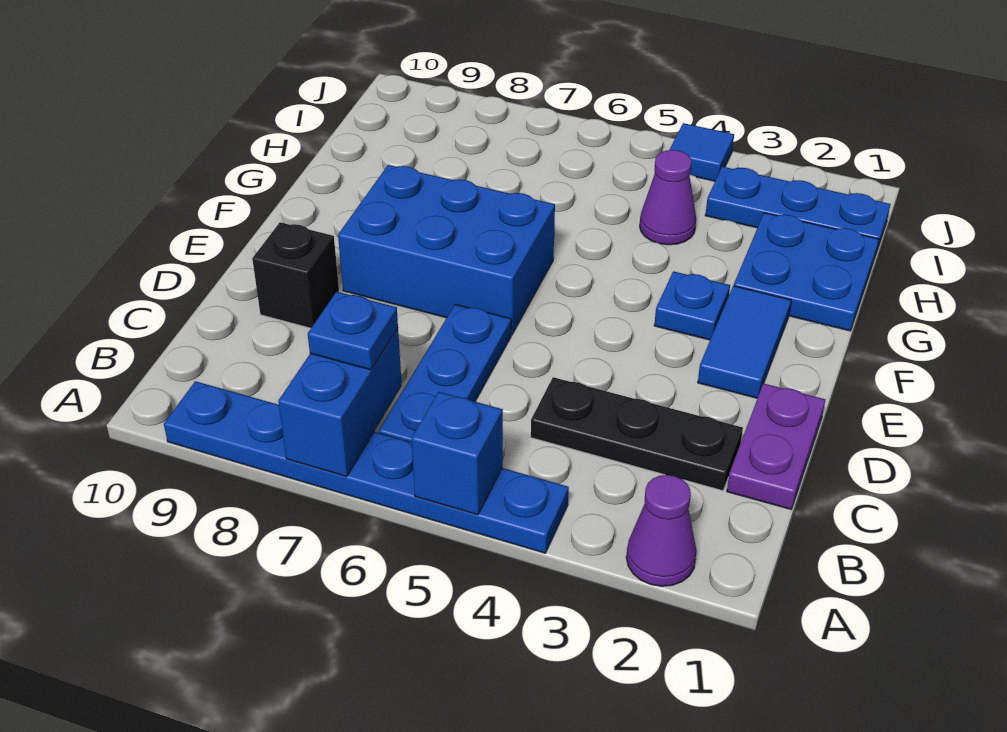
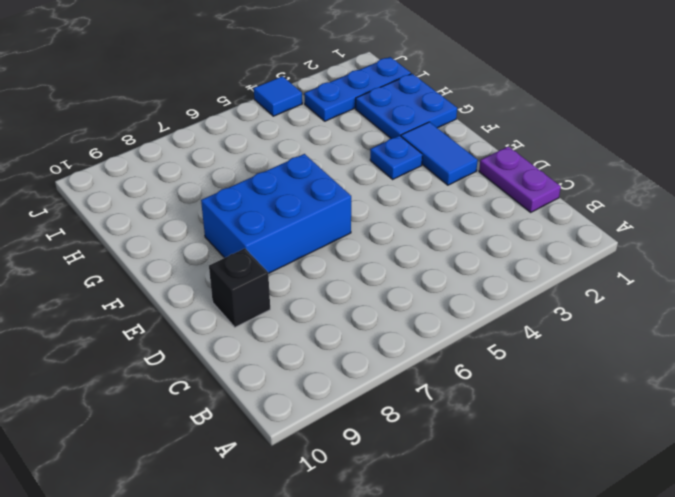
none -> purple cone A2 level 1
none -> blue plate A4:A9 level 1
none -> blue plate B6:D6 level 1

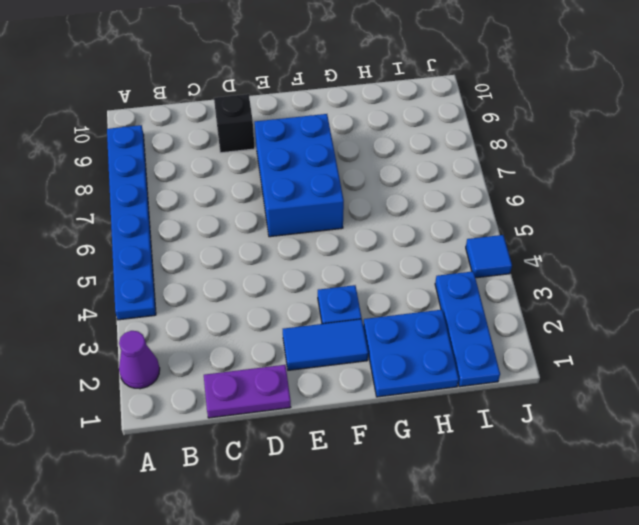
none -> blue plate B6:D6 level 1
none -> black plate C2:C4 level 1
none -> purple cone H4 level 1

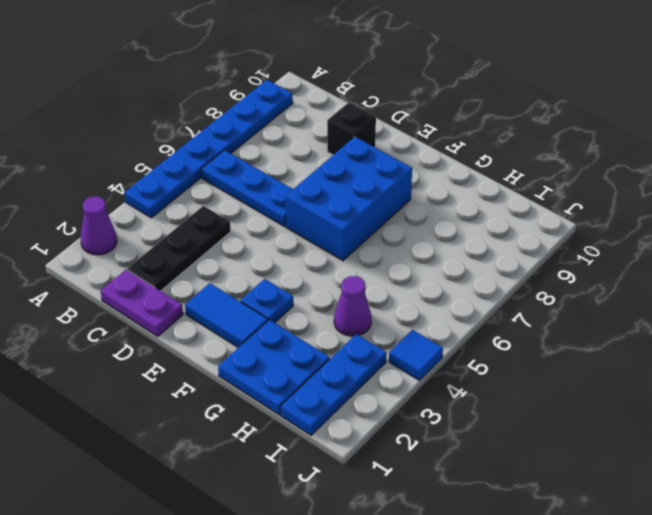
none -> blue brick A5 level 2
none -> blue brick A7:B7 level 2
none -> blue plate B7 level 3

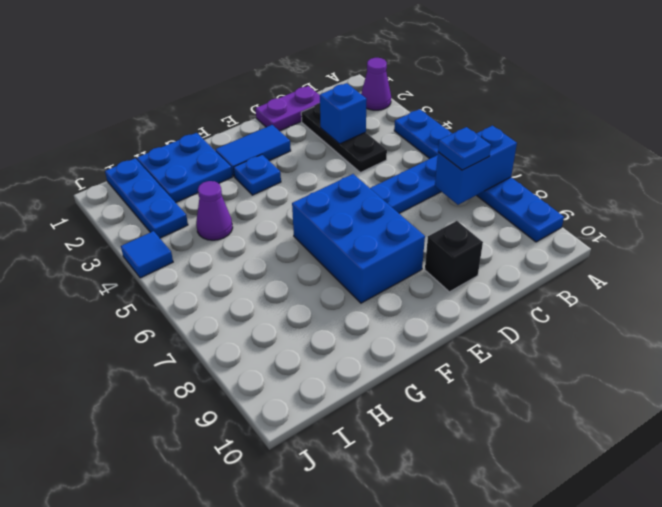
blue brick C3 level 2 -> blue brick A5 level 2

